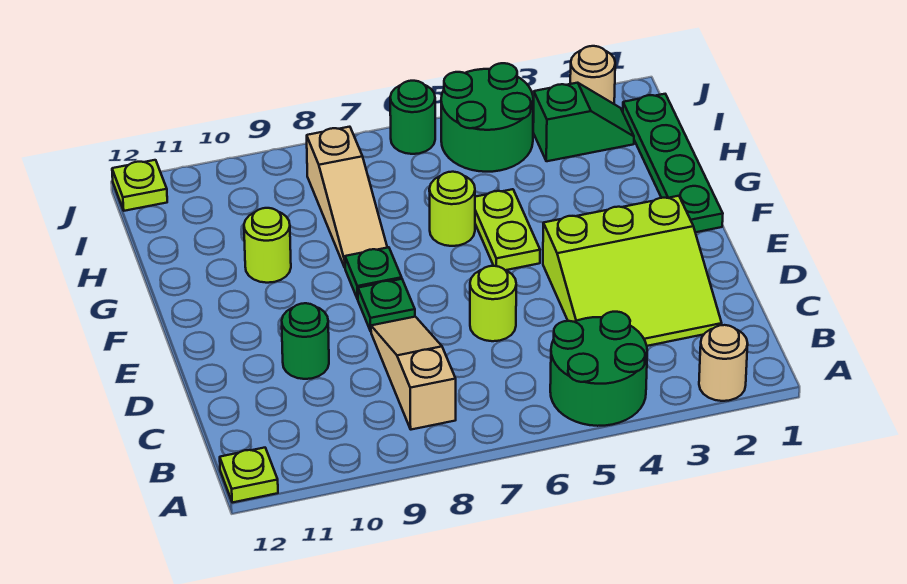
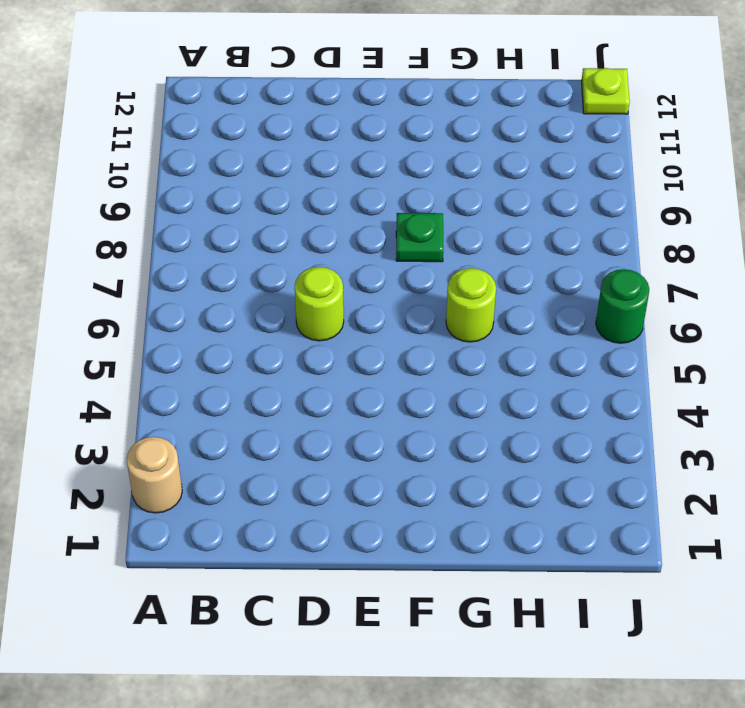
none -> green round brick A4:B5 level 1
none -> lime plate A12 level 1
none -> tan slope B8:D8 level 1 top B

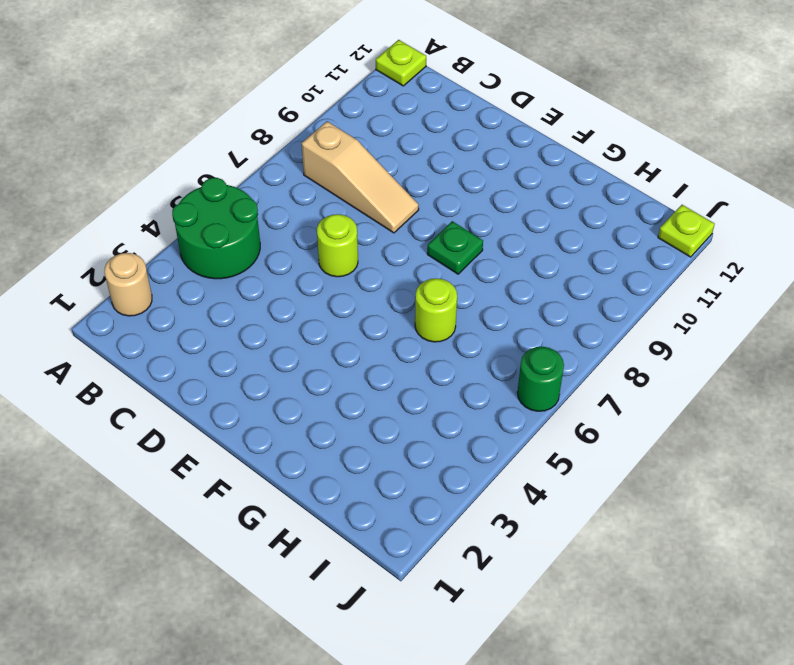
none -> lime slope C2:E4 level 1 top E
none -> green round brick D10 level 1
none -> green plate E8 level 1

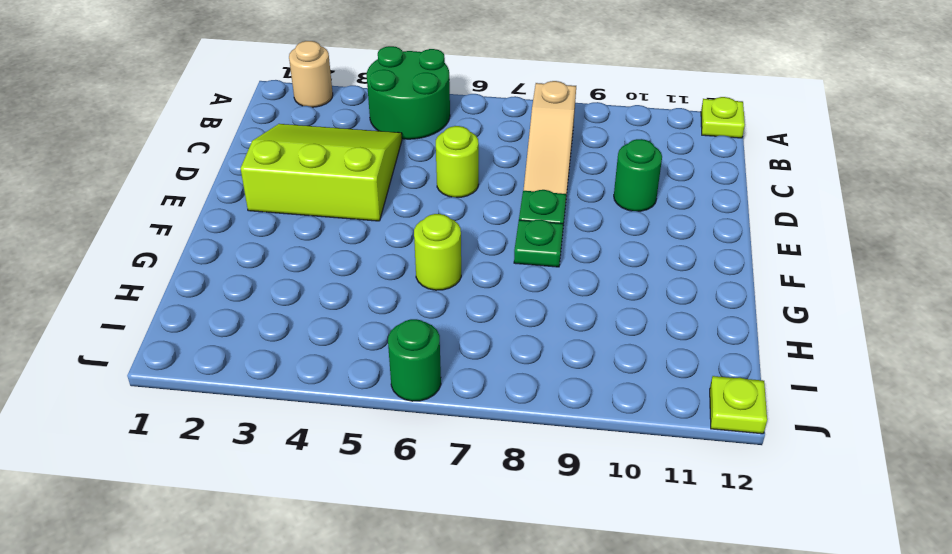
none -> green plate F1:I1 level 1
none -> lime plate F5:G5 level 1
none -> tan slope G8:I8 level 1 top I

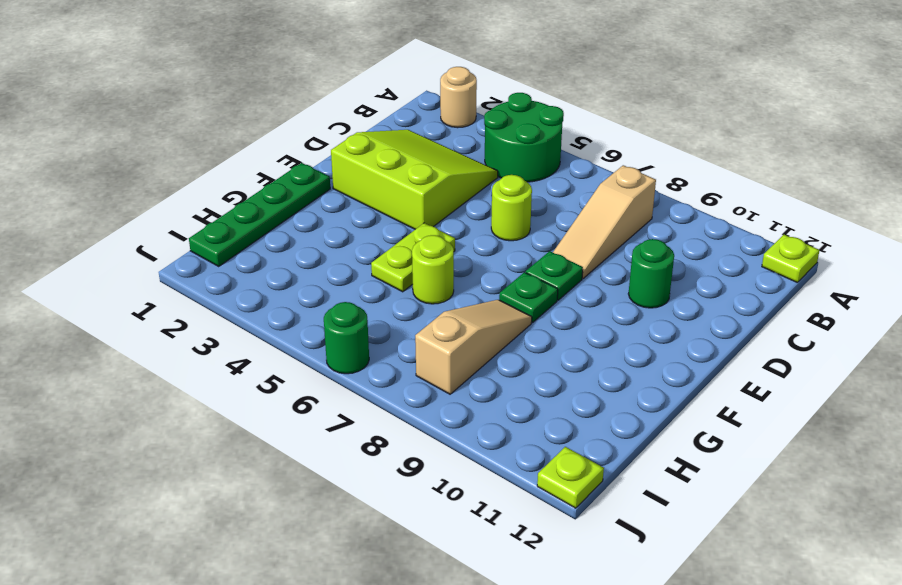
none -> lime round brick G10 level 1
none -> green slope I2:I3 level 1 top 3
none -> green round brick I4:J5 level 1

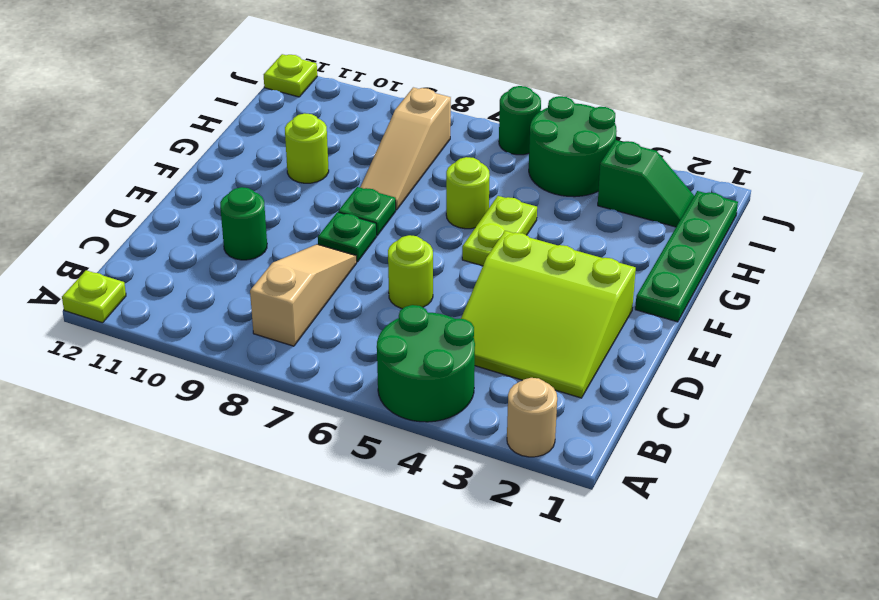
none -> tan round brick J2 level 1

